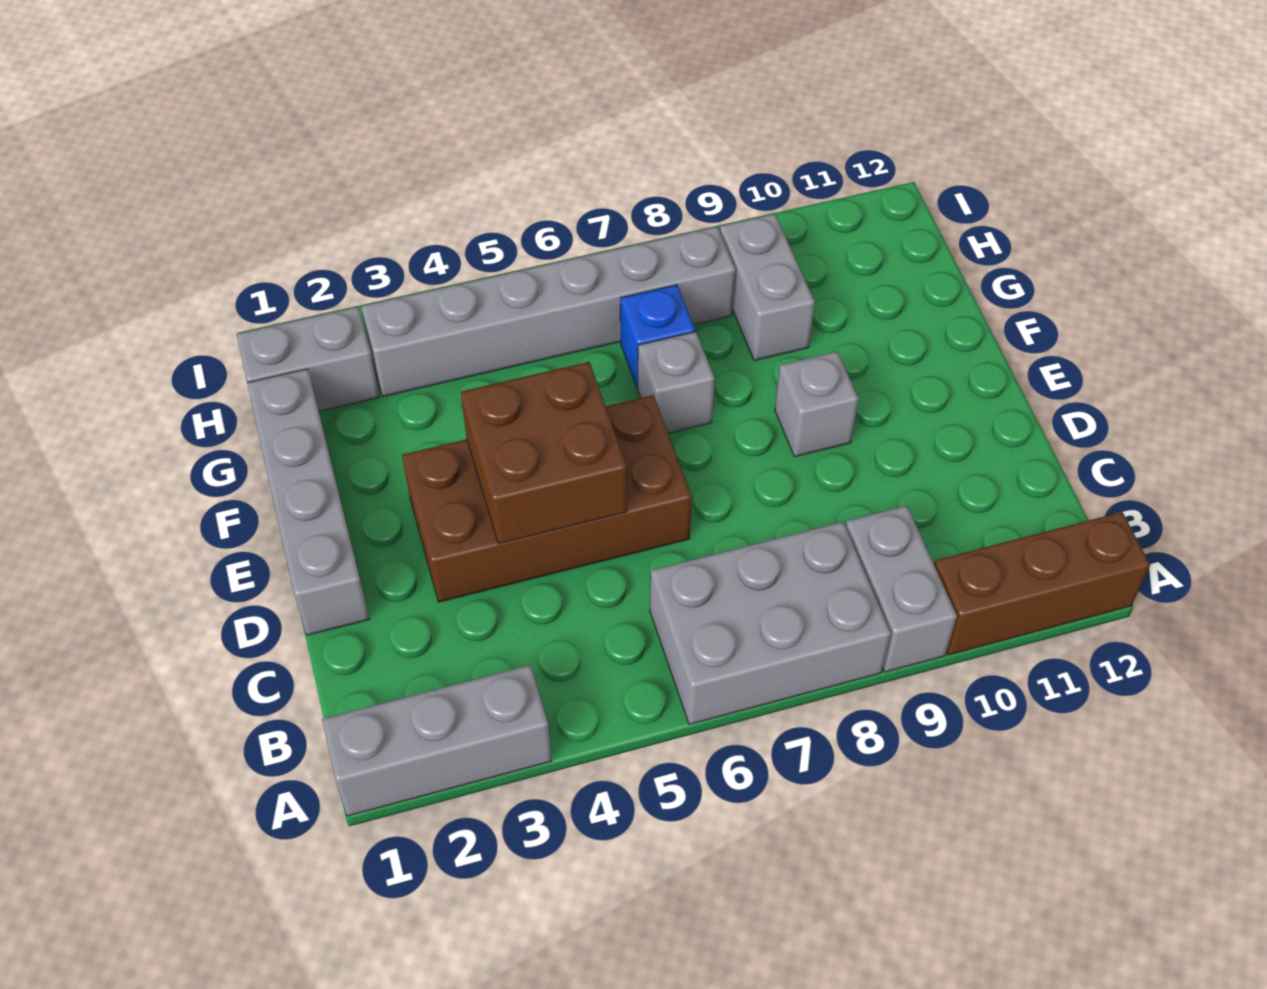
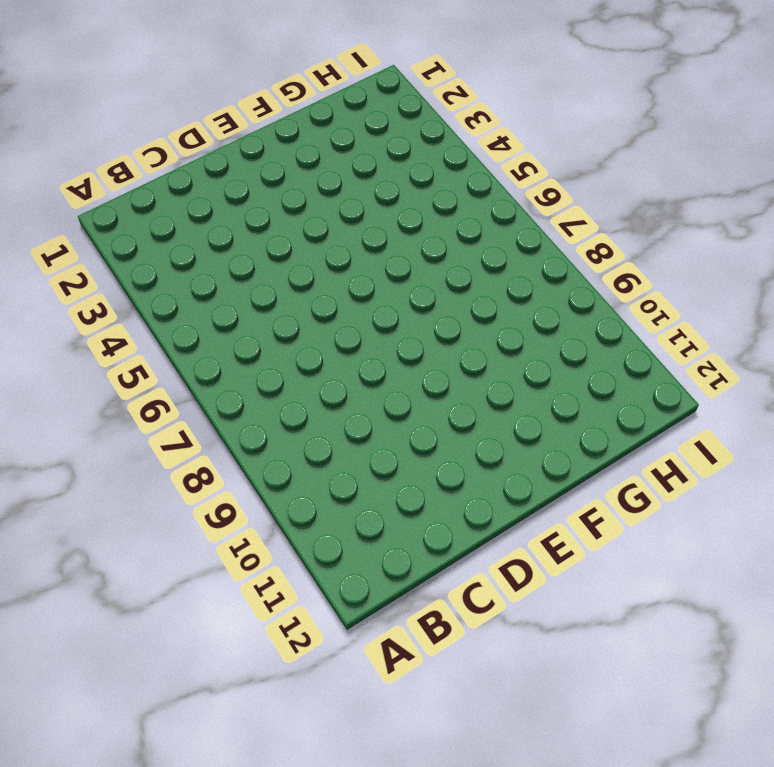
none -> grey brick A1:A3 level 1
none -> grey brick A6:B8 level 1
none -> grey brick A9:B9 level 1

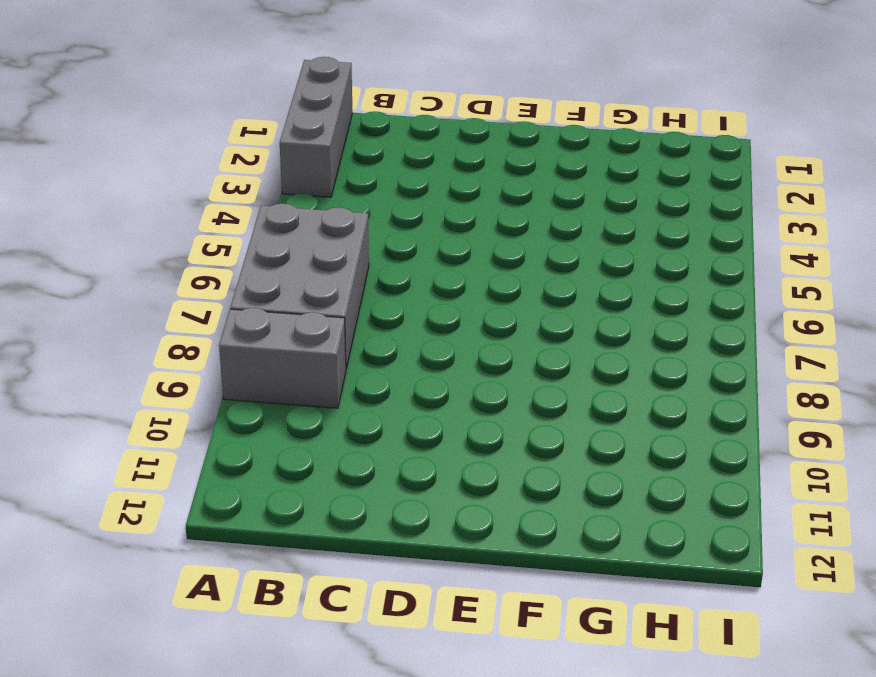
none -> brown brick A10:A12 level 1
none -> grey brick D1:G1 level 1
none -> brown brick D3:E6 level 1

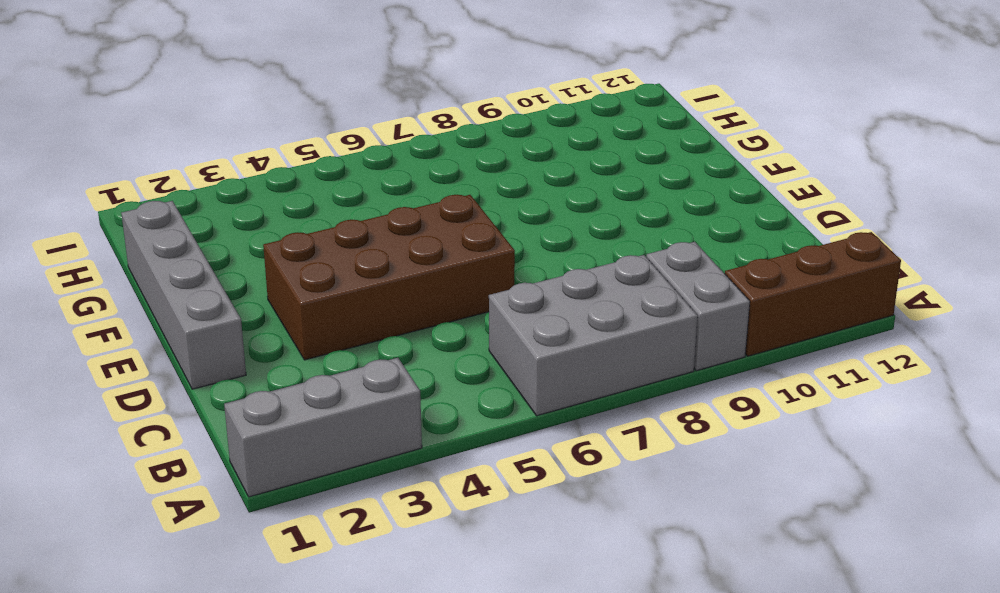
none -> grey brick E9 level 1
none -> grey brick F7 level 1
none -> blue brick G7 level 1

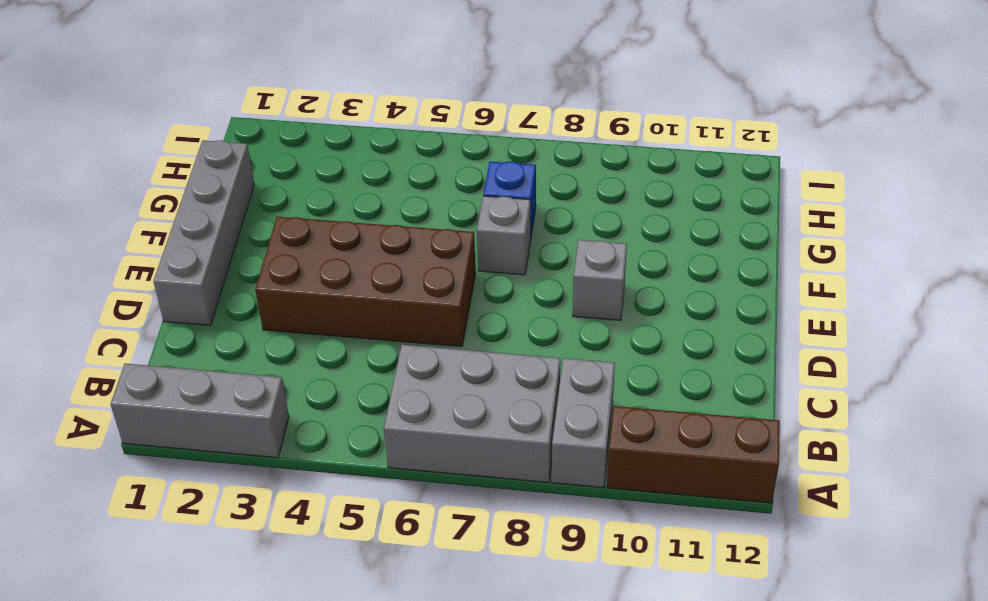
none -> grey brick G9:H9 level 1
none -> grey brick H1:H2 level 1
none -> grey brick H3:H8 level 1

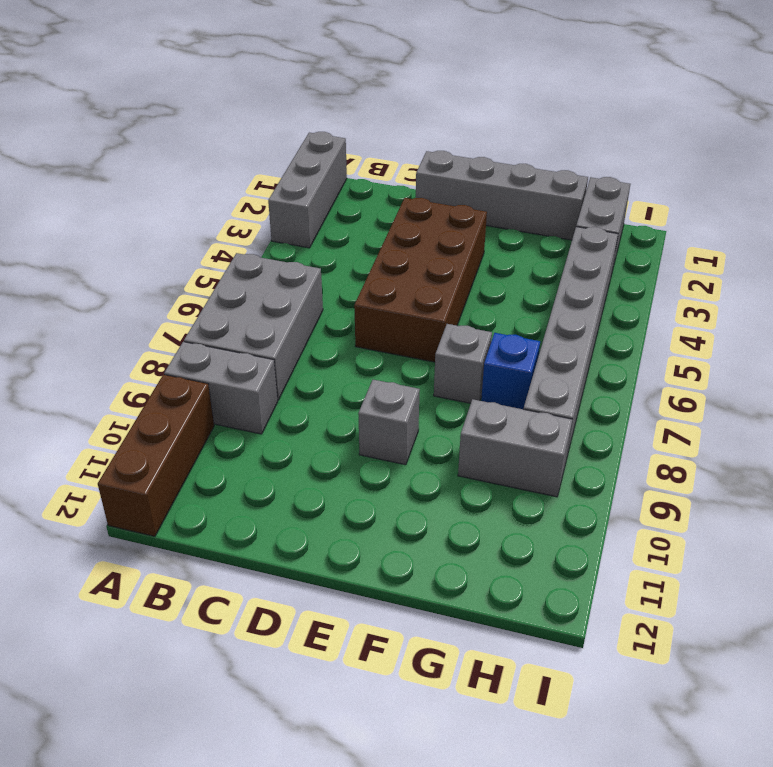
none -> brown brick D4:E5 level 2

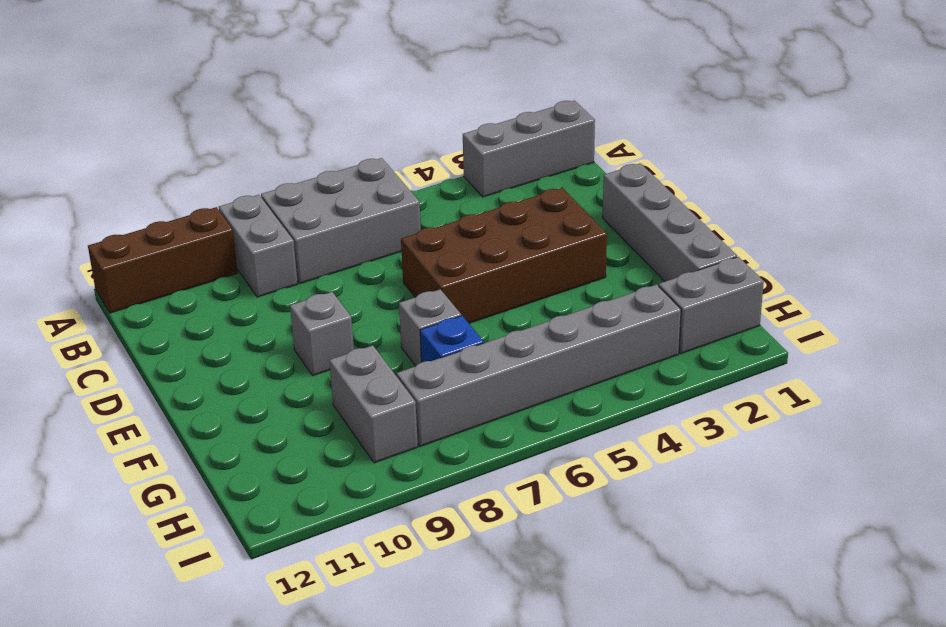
none -> brown brick D4:E5 level 2

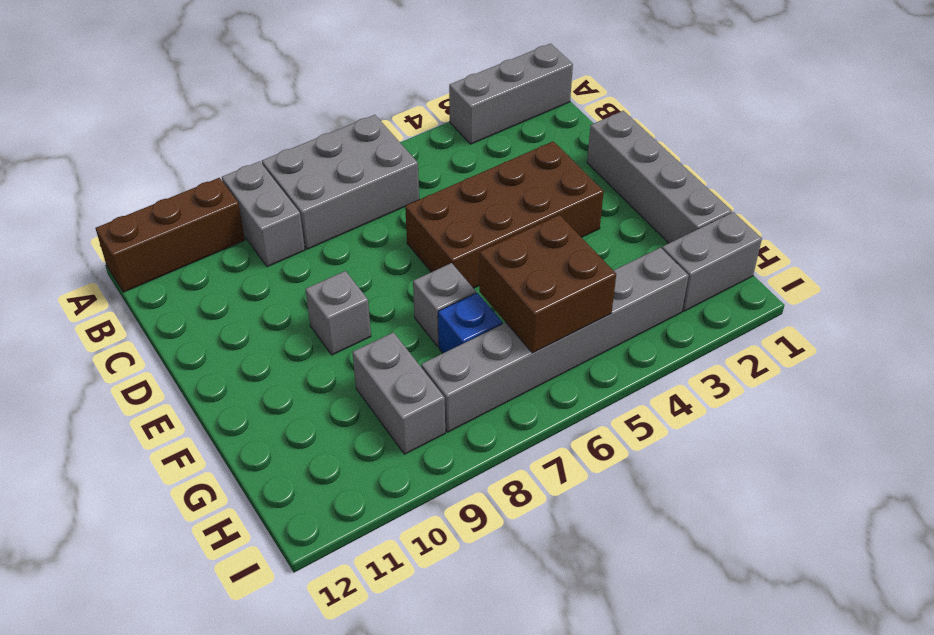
brown brick G5:H6 level 2 -> brown brick D4:E5 level 2

